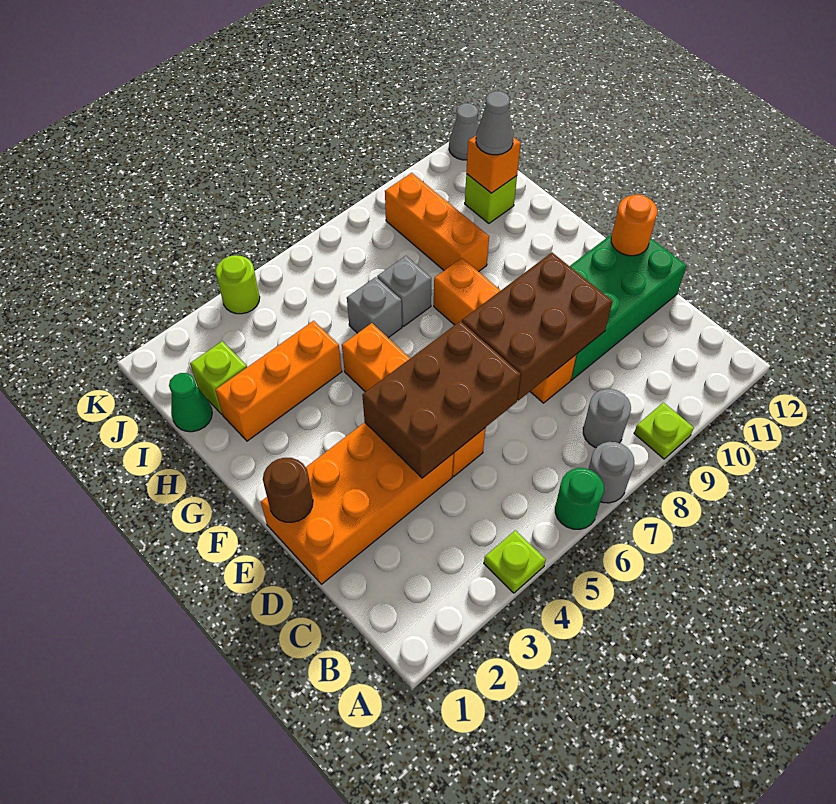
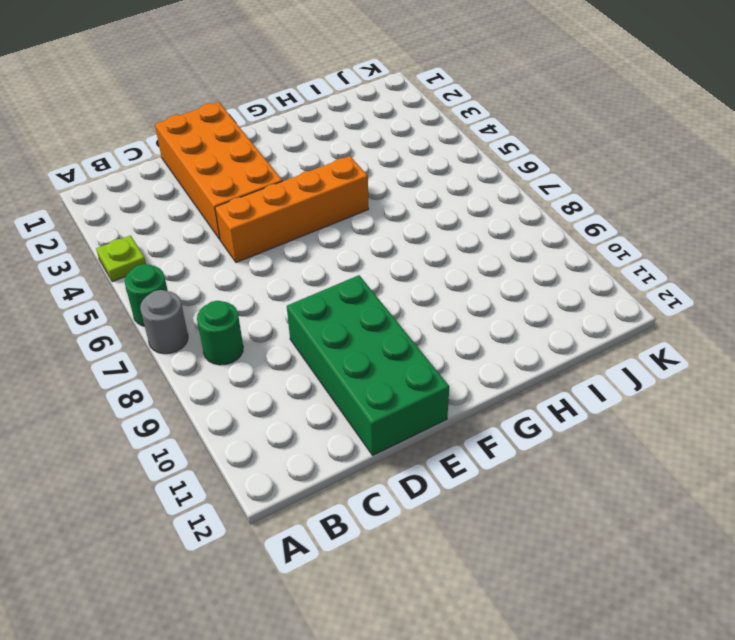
green round brick B8 level 1 -> grey round brick B8 level 1
none -> lime plate A9 level 1
none -> orange brick D8:G8 level 1
none -> orange brick H2:H4 level 1

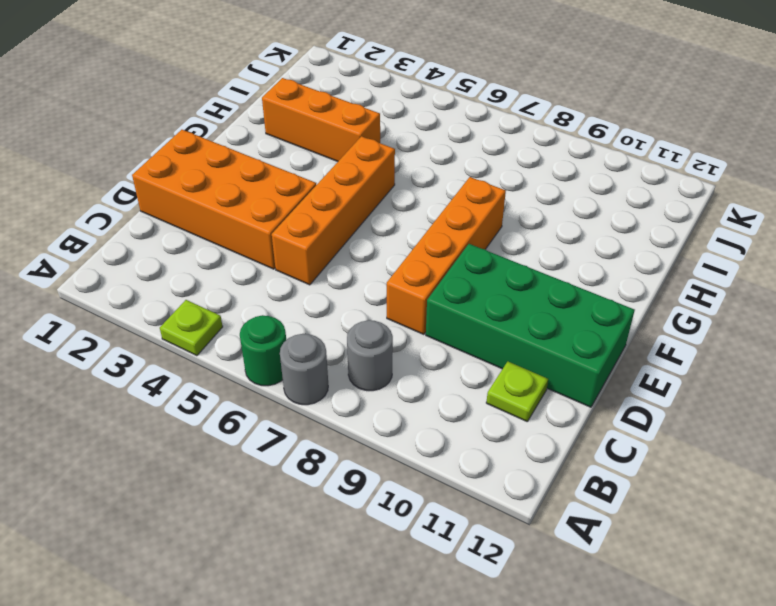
lime plate C11 level 1 -> lime plate A9 level 1
none -> grey brick H6 level 1
none -> grey brick H7 level 1
none -> orange brick H9:J9 level 1

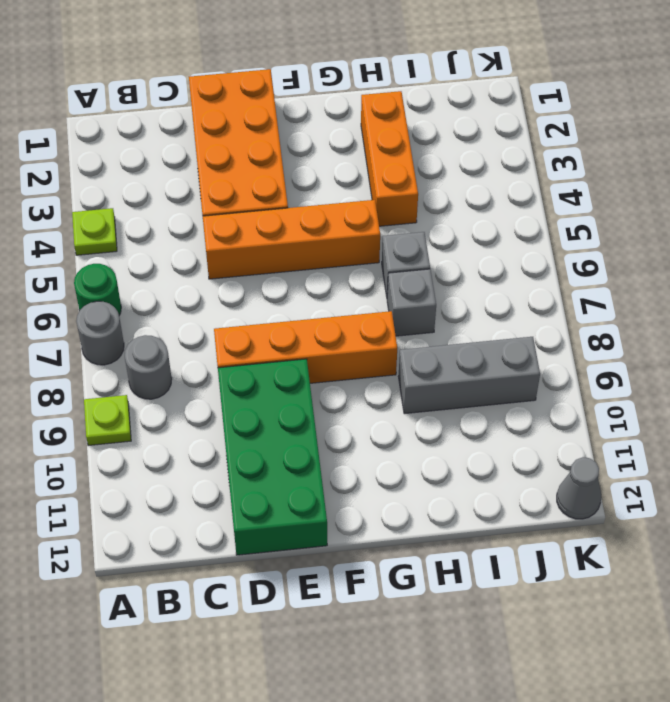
grey brick H9:J9 level 1 -> orange brick H9:J9 level 1
none -> green cone I1 level 1
none -> lime brick I2 level 1
none -> lime brick I11 level 1

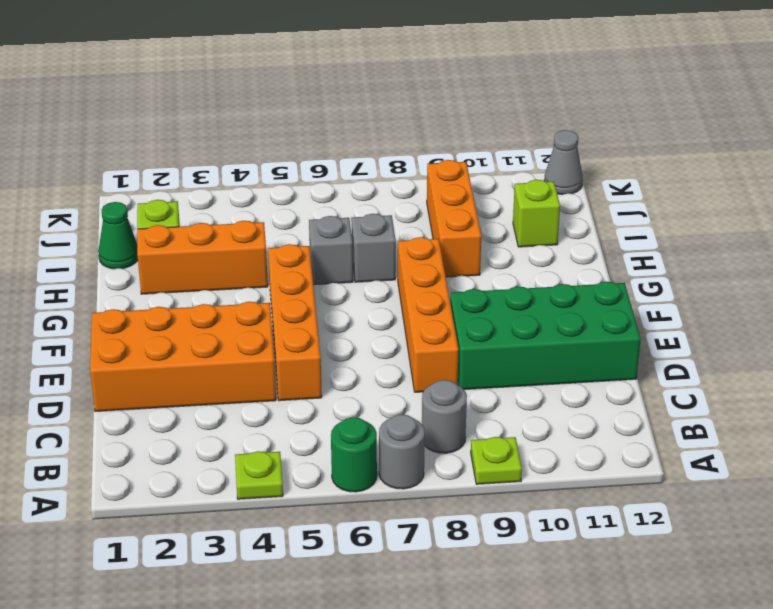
none -> lime round brick K4 level 1
none -> brown brick D4:E6 level 2
none -> brown brick D7:E9 level 2

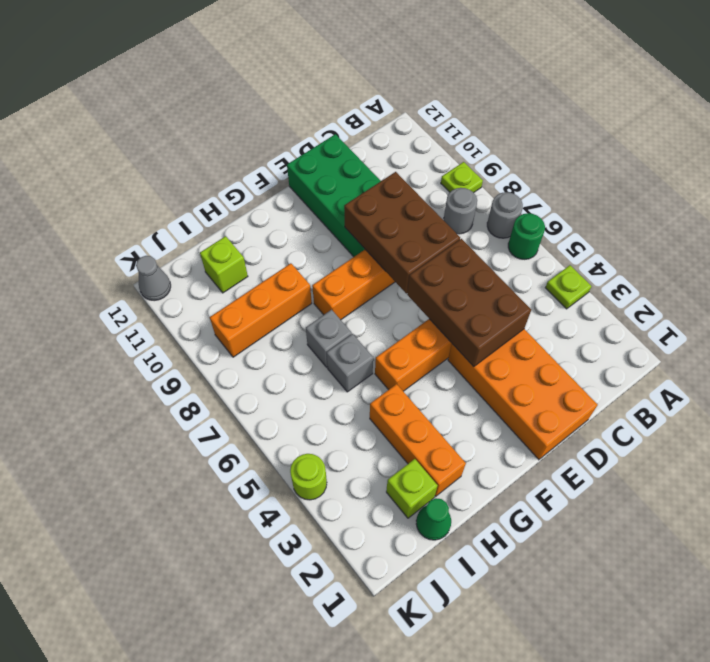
none -> brown round brick E1 level 2
none -> orange round brick E12 level 2
none -> orange brick I11 level 2

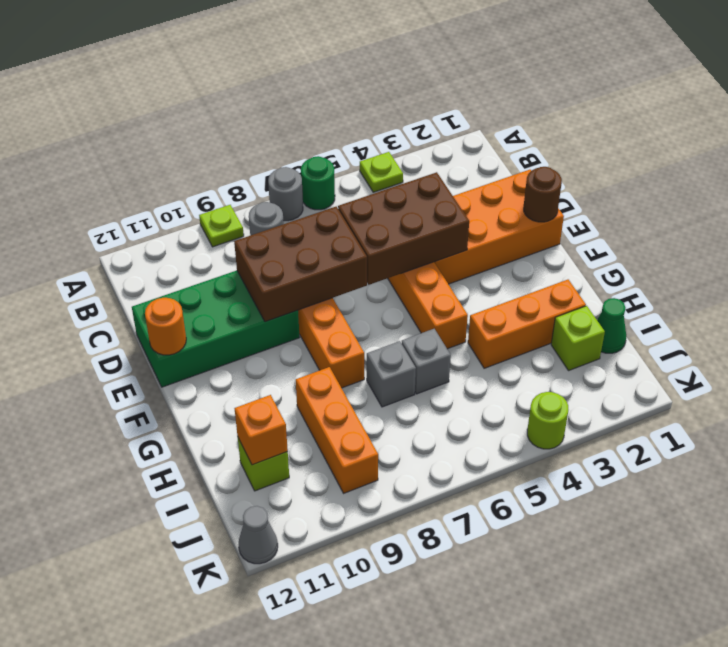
none -> grey cone I11 level 3

